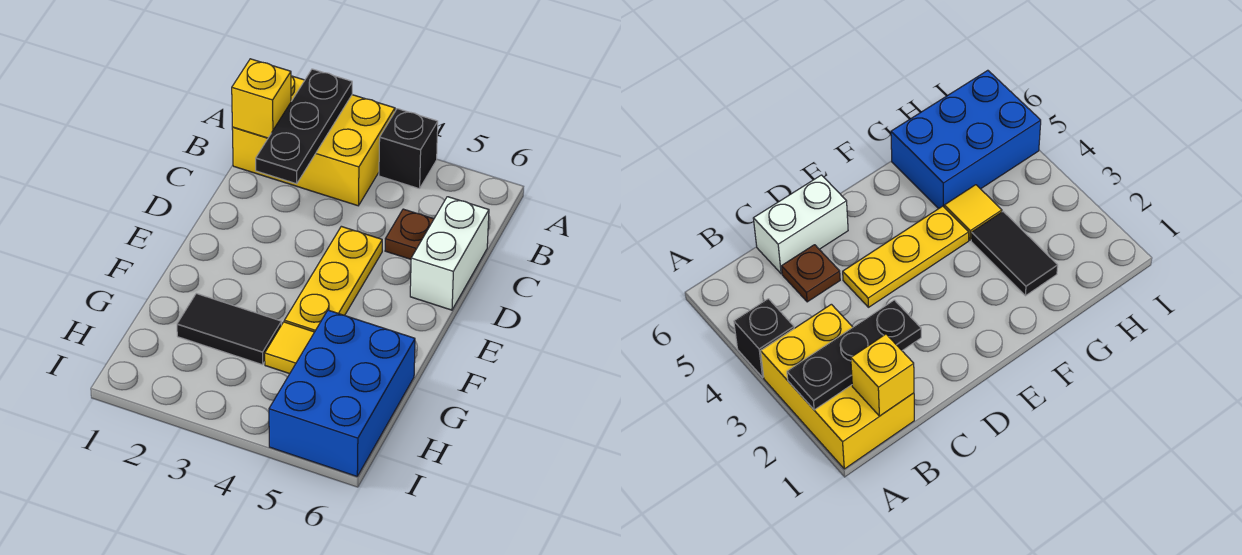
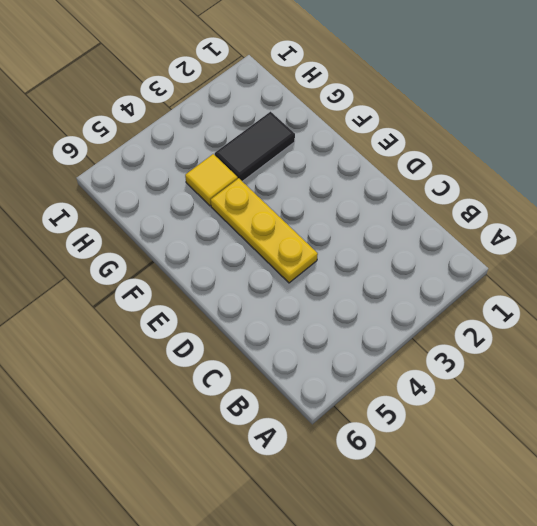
none -> yellow brick A1:B3 level 1
none -> black brick A4 level 1

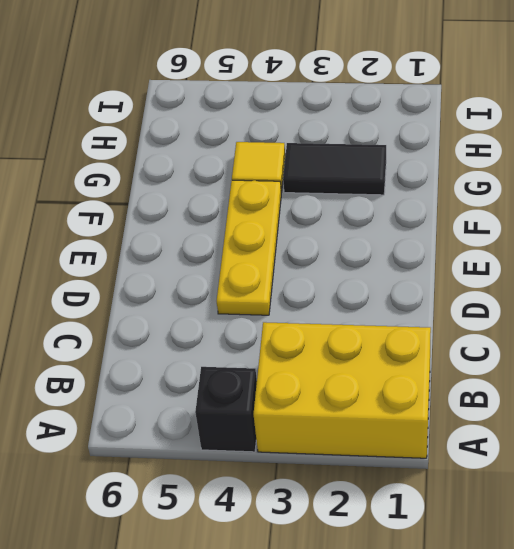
none -> brown plate C5 level 1
none -> white brick C6:D6 level 1

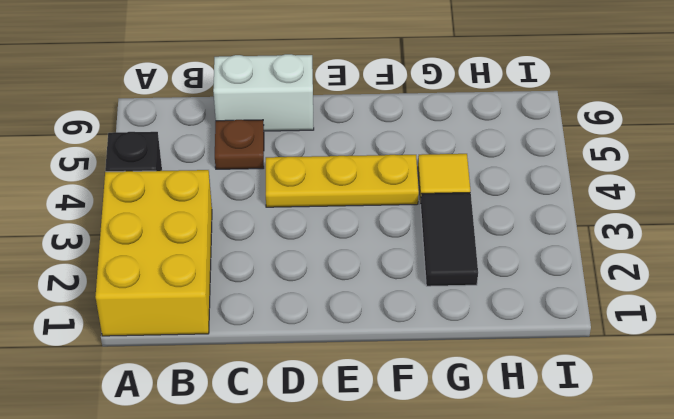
none -> blue brick G5:I6 level 1
none -> black plate A2:C2 level 2

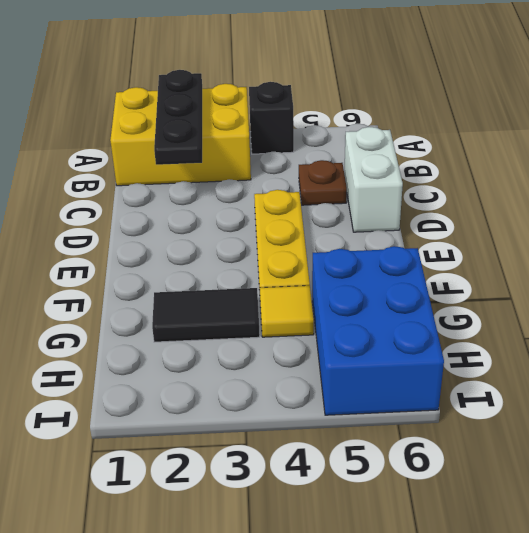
none -> yellow brick B1 level 2

